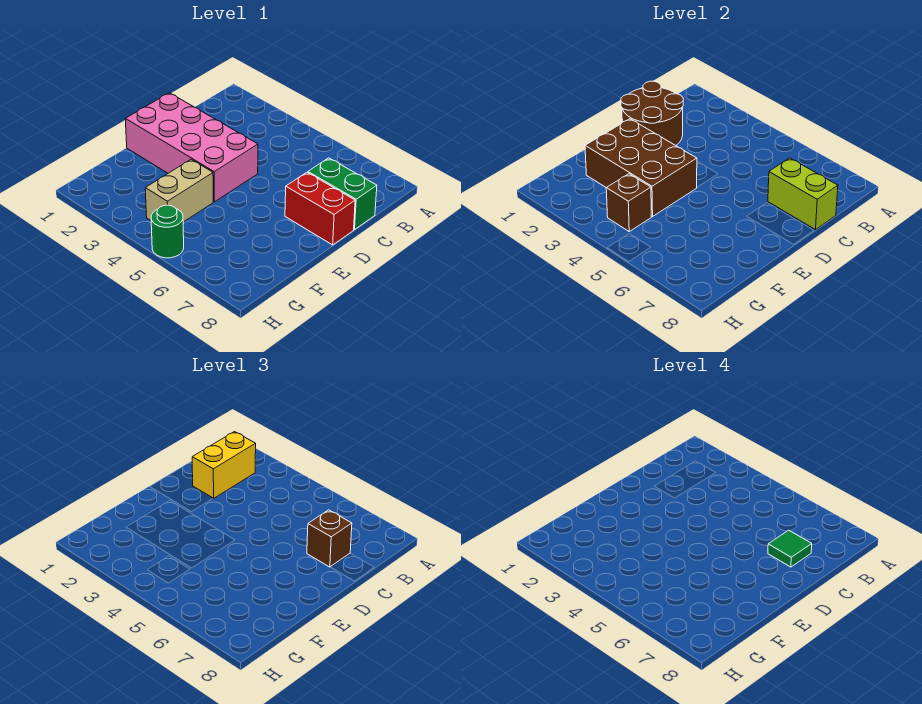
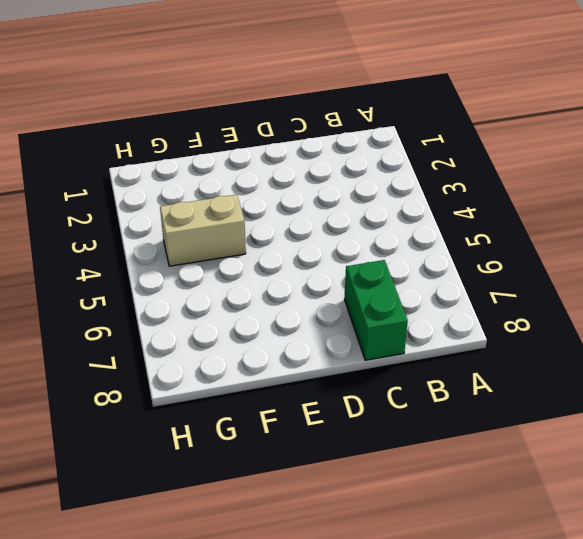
none -> pink brick D1:E4 level 1
none -> red brick D7:D8 level 1
none -> green round brick H5 level 1

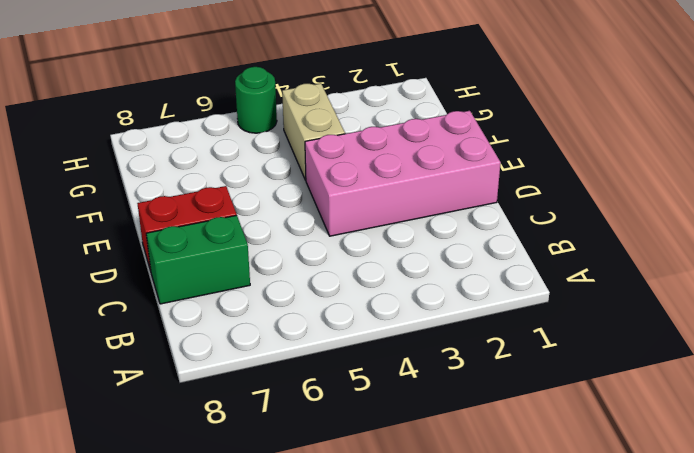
none -> brown round brick C1:D2 level 2
none -> lime brick C7:C8 level 2
none -> brown brick E2:F4 level 2

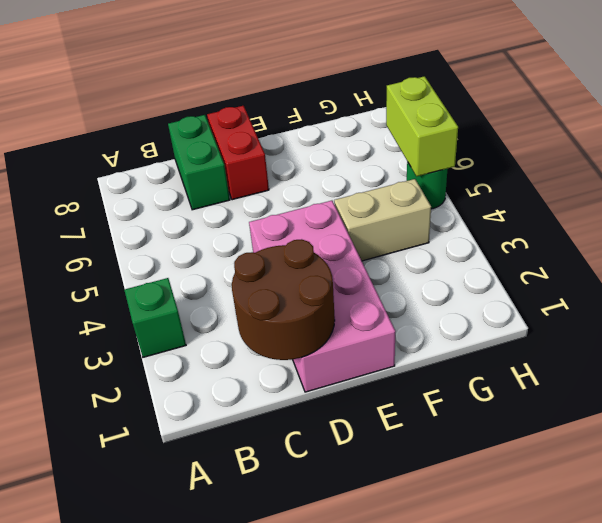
green brick A3 level 1 -> none
lime brick H5:H6 level 2 -> lime brick C7:C8 level 2
none -> brown brick E2:F4 level 2
none -> brown brick G4 level 2
none -> yellow brick B2:C2 level 3

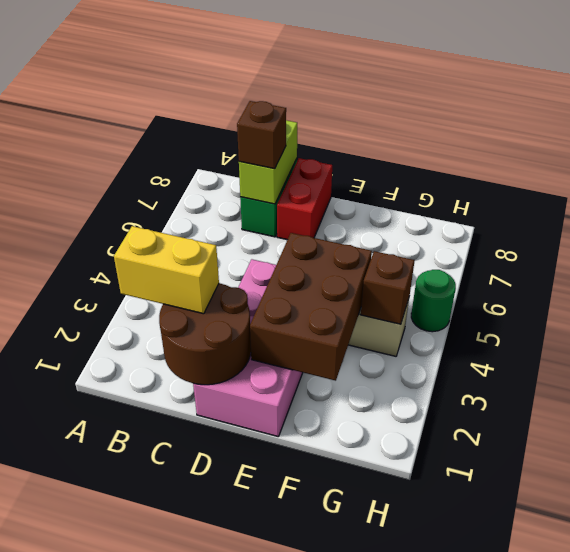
none -> green tile C7 level 4

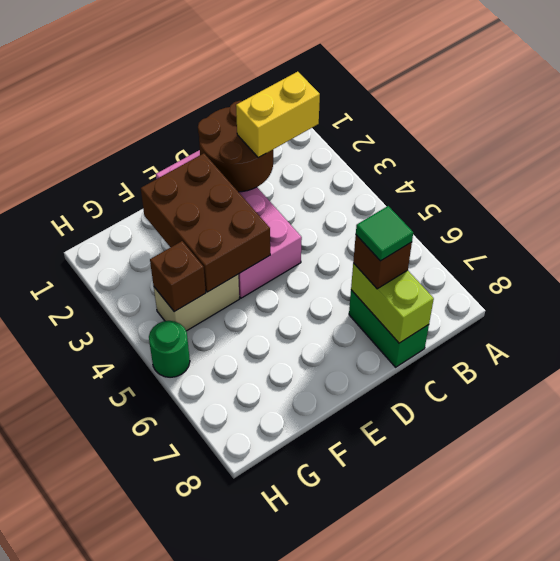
none -> red brick D7:D8 level 1

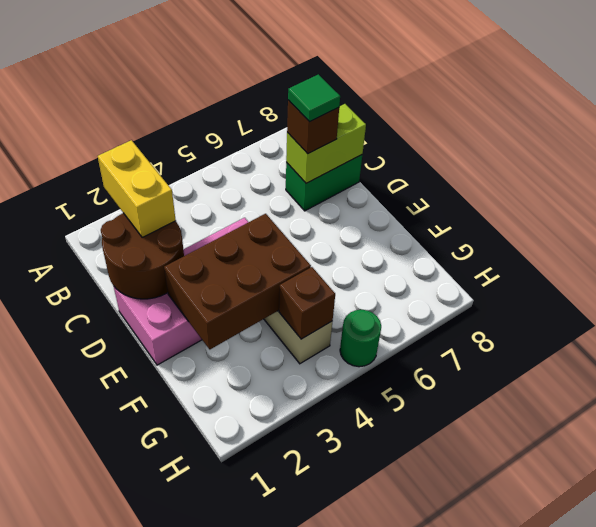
none -> red brick D7:D8 level 1

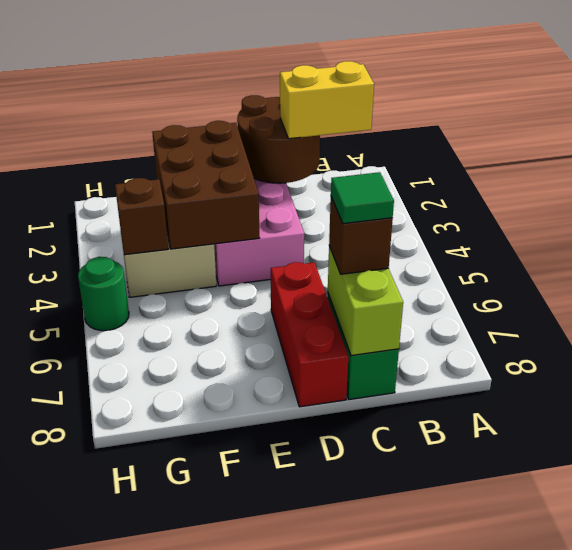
red brick D6:D8 level 1 -> red brick D7:D8 level 1

